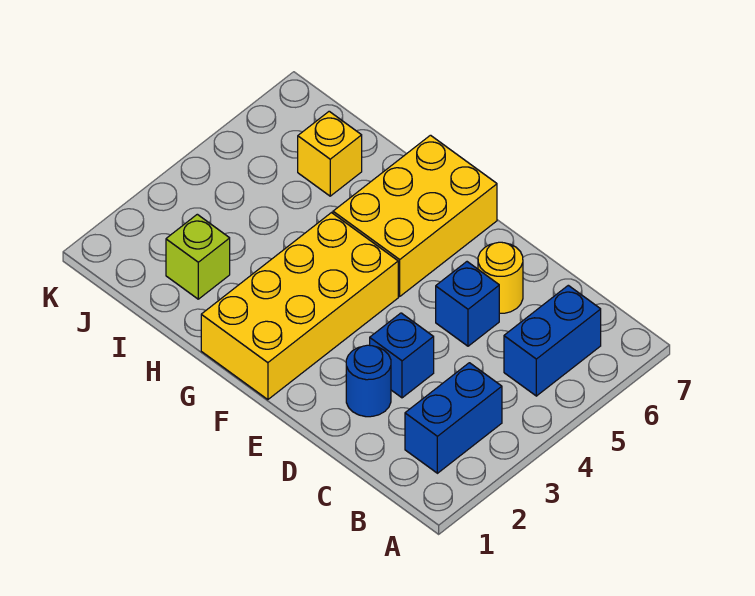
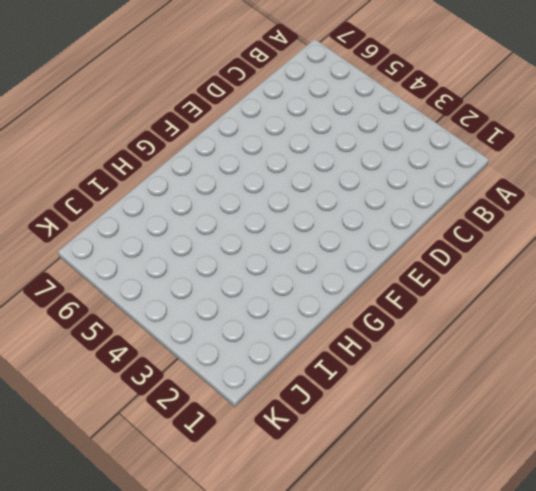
none -> blue brick B2:B3 level 1
none -> blue brick B5:B6 level 1

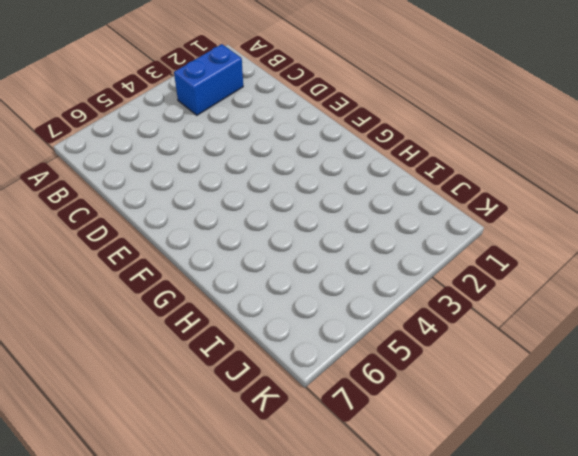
none -> blue brick B5:B6 level 1
none -> blue round brick D2 level 1

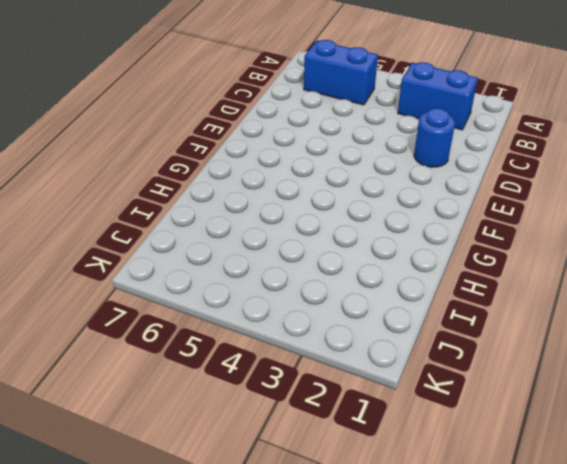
none -> blue brick D3 level 1
none -> blue brick D5 level 1

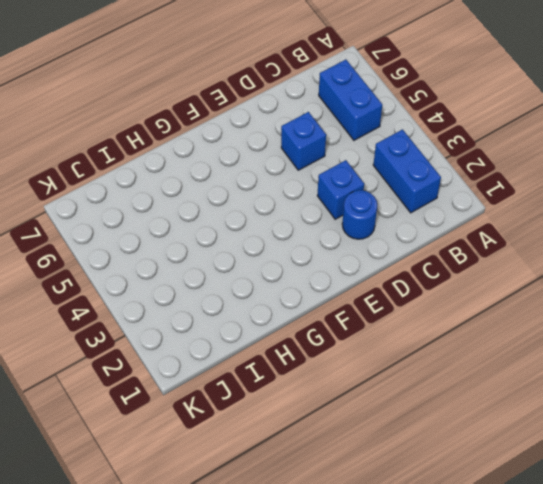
none -> yellow round brick D6 level 1
none -> yellow brick F1:G4 level 1

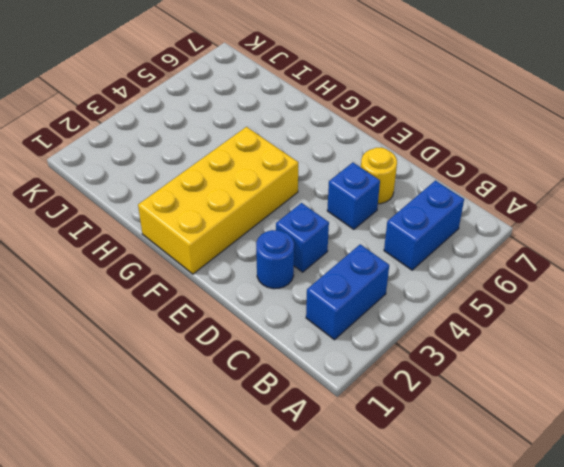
none -> yellow brick F5:G7 level 1
none -> lime brick I2 level 1

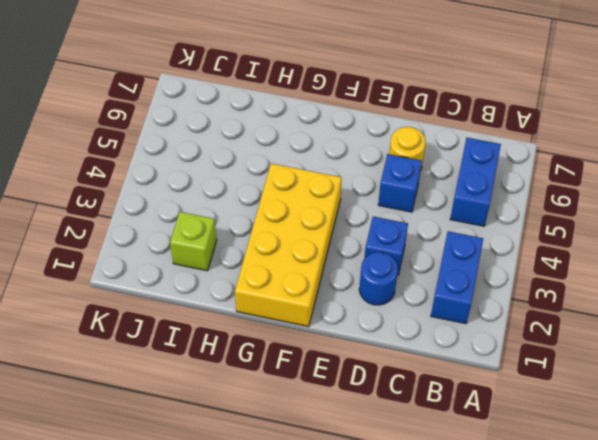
none -> yellow brick F5:G7 level 1
none -> yellow brick I6 level 1

